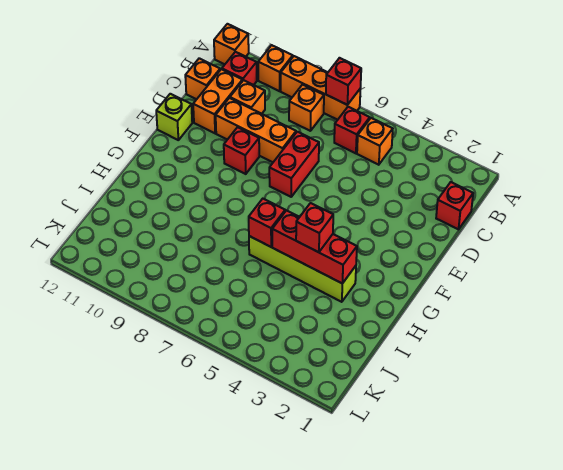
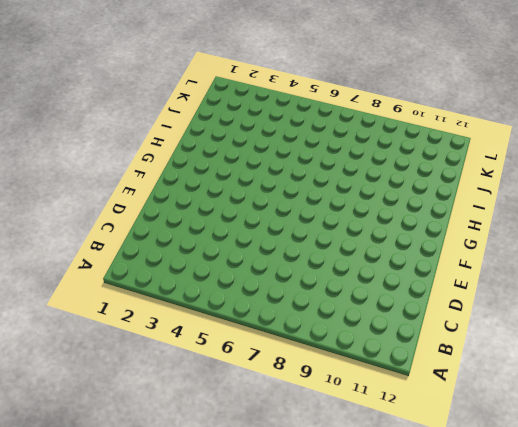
none -> orange brick A7:A9 level 1
none -> orange brick A10 level 1
none -> orange brick A12 level 1

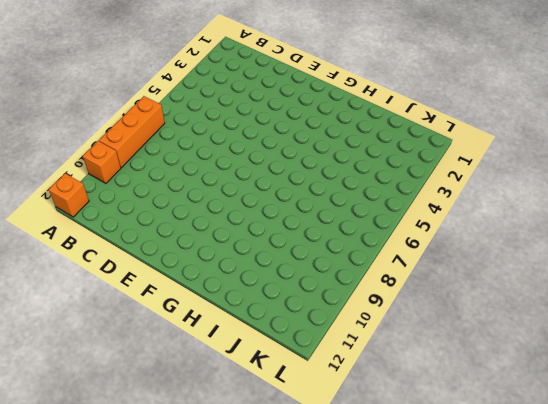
none -> orange brick B5 level 1
none -> red brick B6 level 1
none -> orange brick B8 level 1

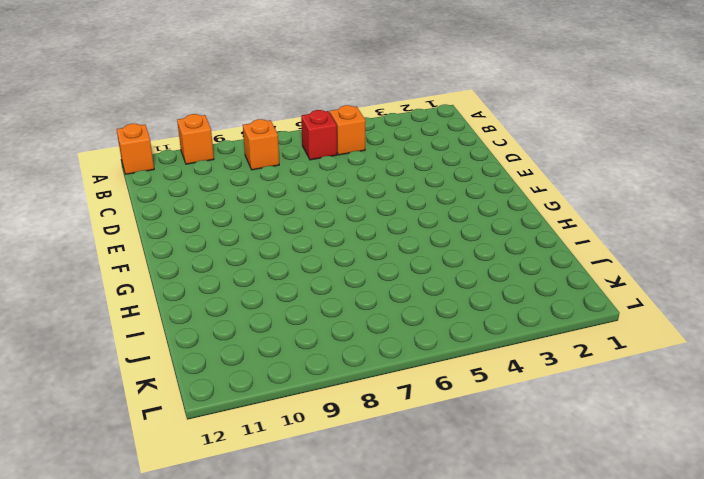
none -> orange brick A7:A9 level 1
none -> red brick B11 level 1
none -> red brick C1 level 1

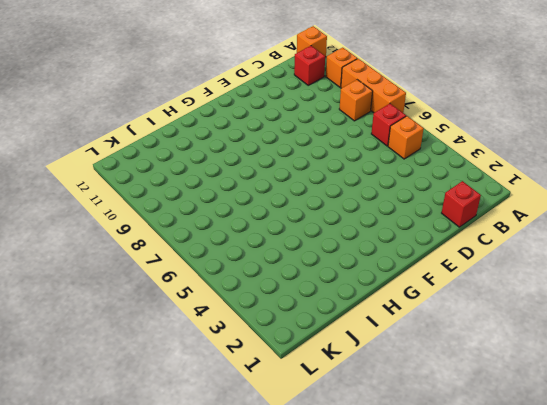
none -> orange brick C10 level 1
none -> orange brick C11:D11 level 1
none -> orange brick C12 level 1

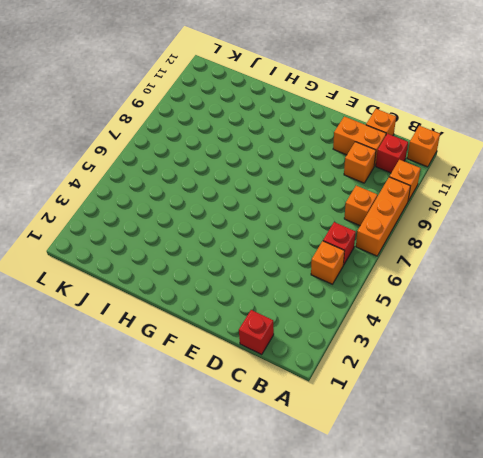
none -> red brick D7:E7 level 1
none -> orange brick D8:D10 level 1
none -> red brick E9 level 1

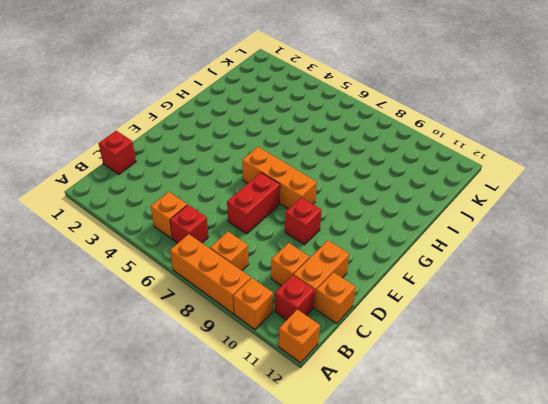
orange brick F6:F8 level 1 -> orange brick D8:D10 level 1
none -> lime brick E12 level 1
none -> lime brick H3:H6 level 1
none -> red brick A7 level 2

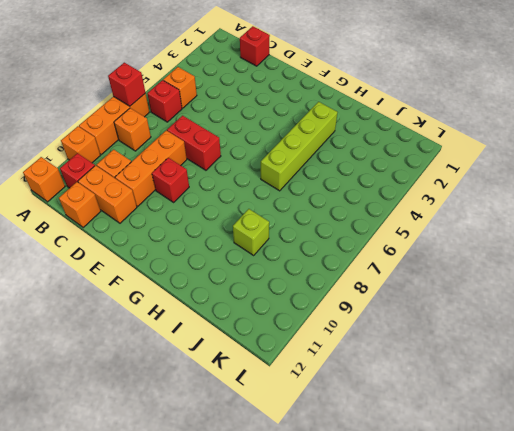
lime brick I9 level 1 -> lime brick E12 level 1
none -> red brick H3:H5 level 2
none -> red brick H6 level 2
none -> red brick H4 level 3

